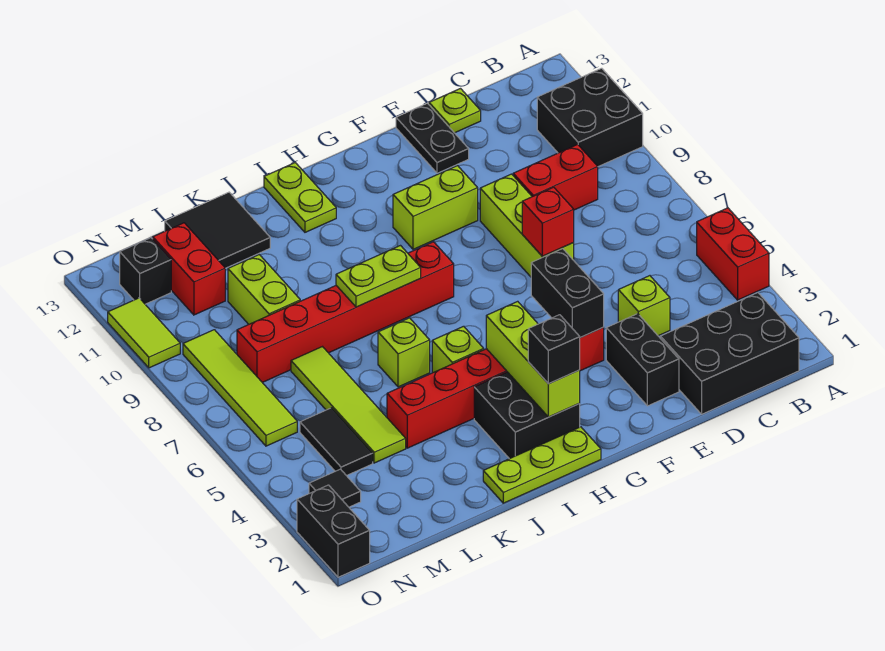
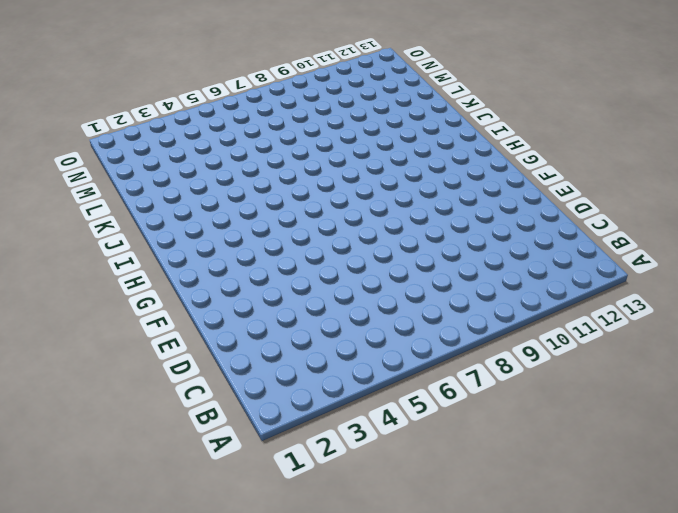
none -> red brick A4:A5 level 1
none -> black brick A10:B11 level 1
none -> black brick B1:D2 level 1
none -> red brick C9:D9 level 1

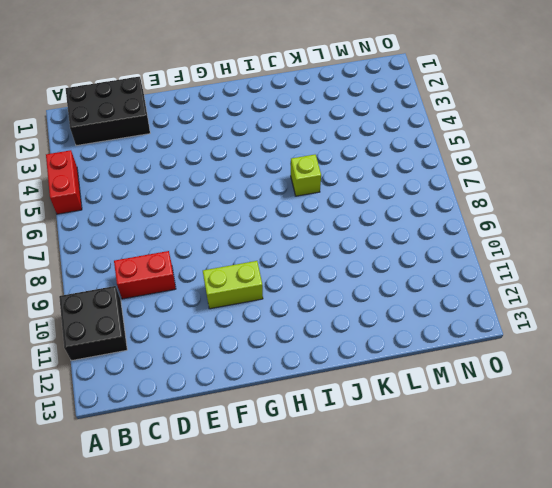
none -> lime brick D4 level 1
none -> lime plate D13 level 1
none -> black brick E2:E3 level 1
none -> lime brick E7:E9 level 1

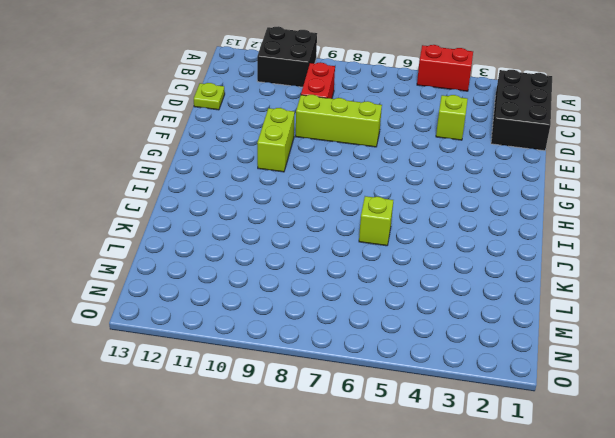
none -> black brick E2:E3 level 1
none -> black plate E12:E13 level 1
none -> red brick F4:K4 level 1
none -> lime plate H1:J1 level 1

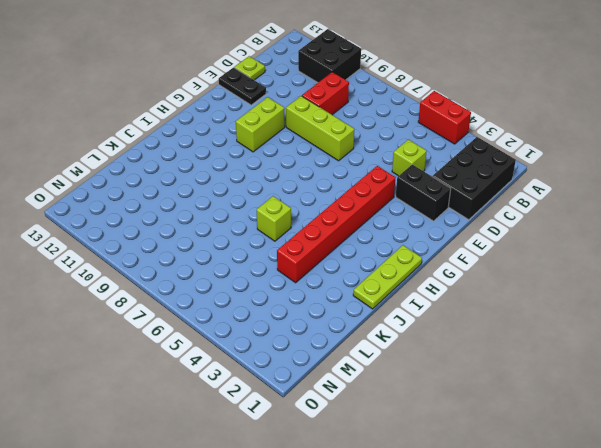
none -> black brick H2:I3 level 1
none -> red brick H8:M8 level 1
none -> lime brick I5 level 1
none -> lime plate I12:I13 level 1

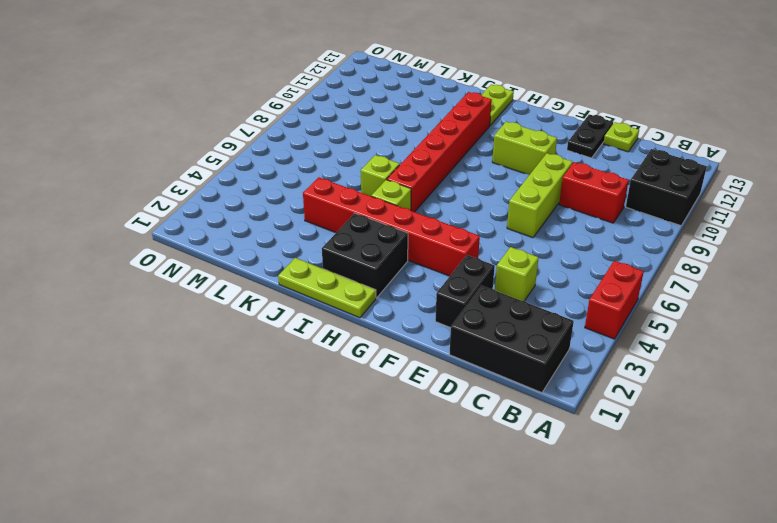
red brick I6:I11 level 1 -> red brick H8:M8 level 1
none -> black tile K12:L13 level 1
none -> lime tile L4:L7 level 1
none -> lime brick L9:L10 level 1
none -> black tile M4:M5 level 1

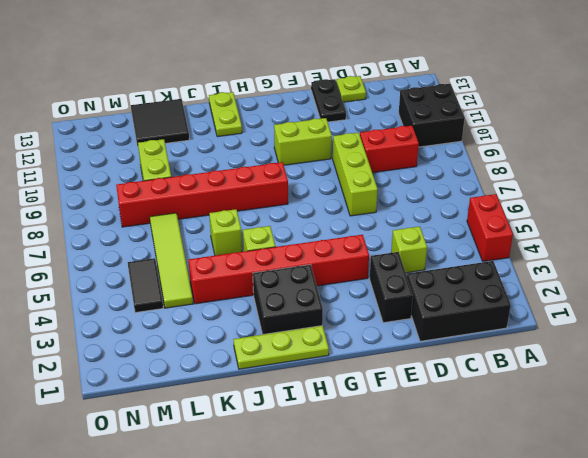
none -> red brick M11:M12 level 1
none -> black tile N3 level 1
none -> lime tile N6:N9 level 1
none -> black brick N12 level 1

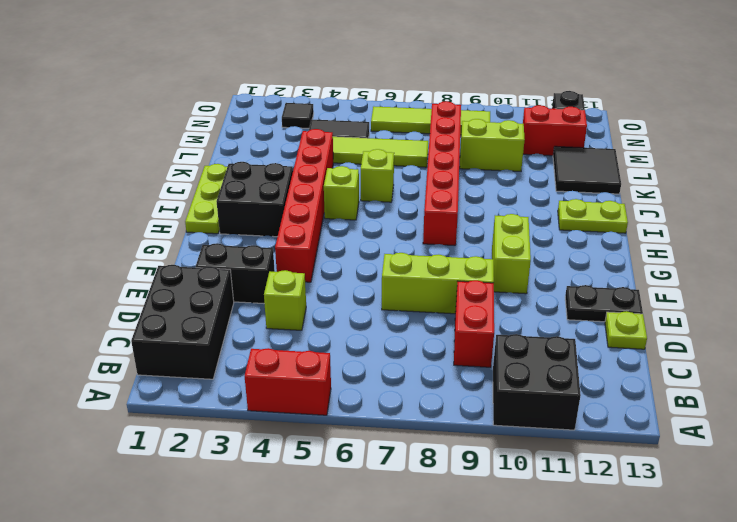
none -> black brick O1:O2 level 1
none -> lime tile O10:O11 level 1
none -> red brick E7 level 2
none -> black brick F4:F5 level 2

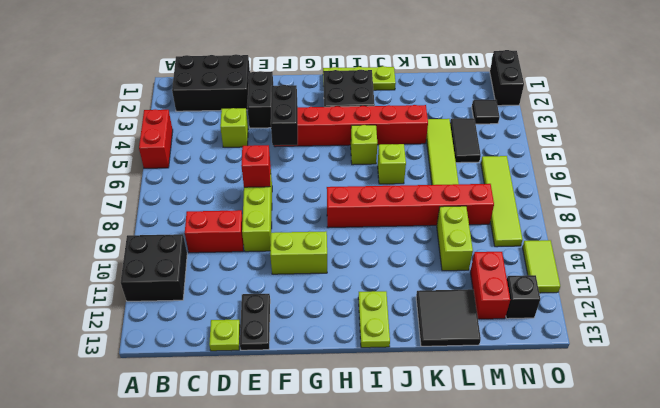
none -> lime brick H2:H4 level 2
none -> lime plate I8:J8 level 2
none -> black brick H2 level 3

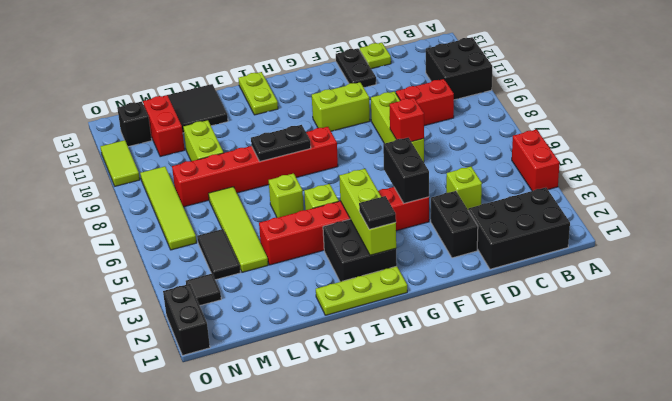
black tile H2 level 3 -> black brick H2 level 3
black plate I8:J8 level 2 -> lime plate I8:J8 level 2

